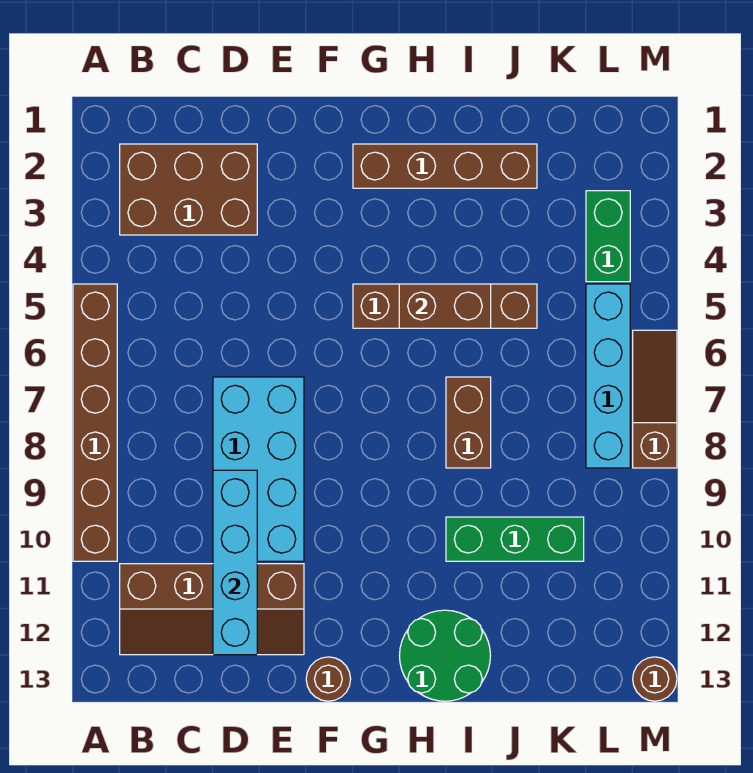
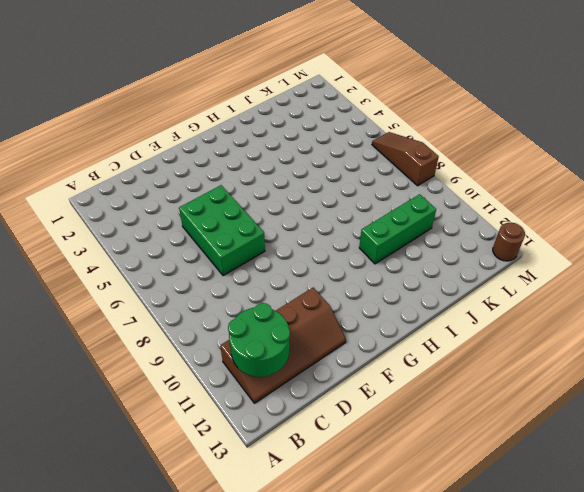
green round brick B11:C12 level 2 -> green round brick H12:I13 level 1
green brick D5:E7 level 1 -> cyan brick D7:E10 level 1
none -> brown brick A5:A10 level 1
none -> brown brick B2:D3 level 1
none -> brown round brick F13 level 1

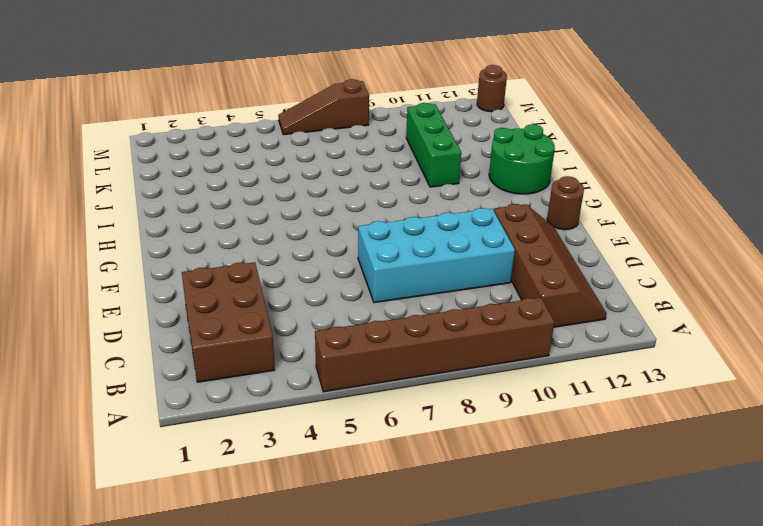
none -> brown brick G2:J2 level 1
none -> brown brick G5:J5 level 1
none -> brown brick I7:I8 level 1

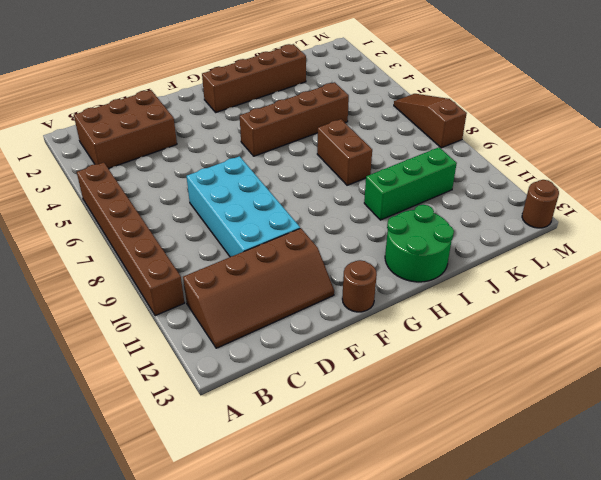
none -> green brick L3:L4 level 1
none -> cyan brick L5:L8 level 1
none -> cyan brick D9:D12 level 2

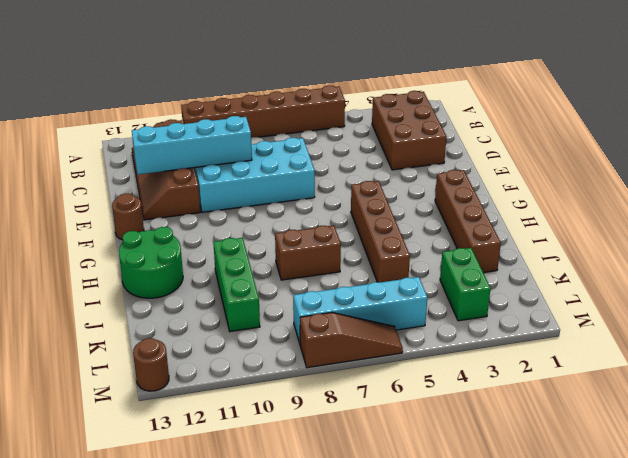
green brick K3:L3 level 1 -> green brick L3:L4 level 1
none -> brown brick H5:I5 level 2

